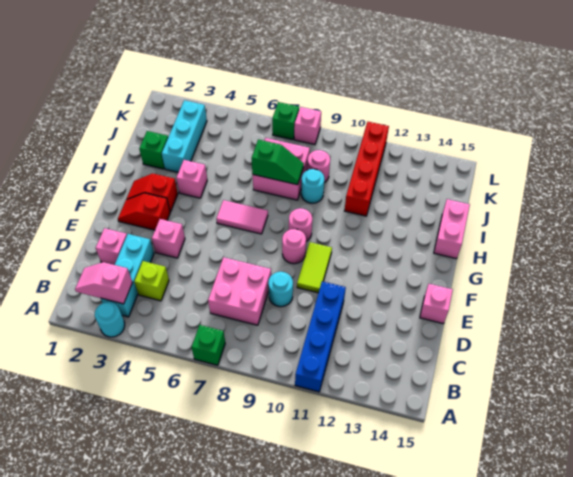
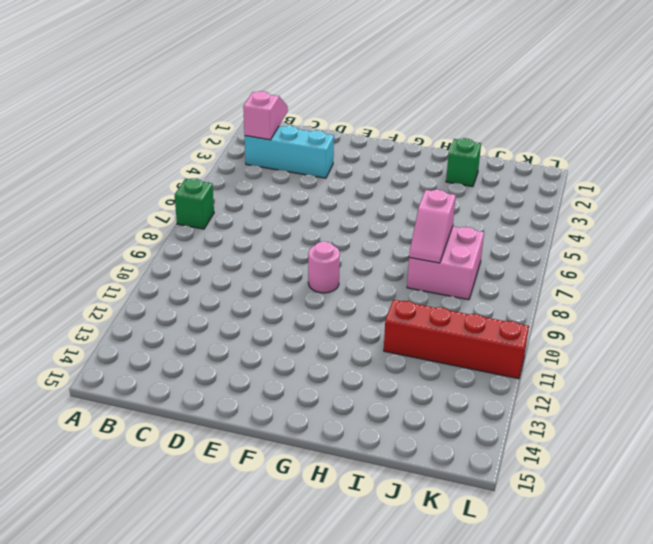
pink slope I7:I8 level 2 top 7 -> green slope I7:I8 level 2 top 7
none -> cyan round brick A3 level 1
none -> blue brick A11:D11 level 1
none -> lime brick C4 level 1

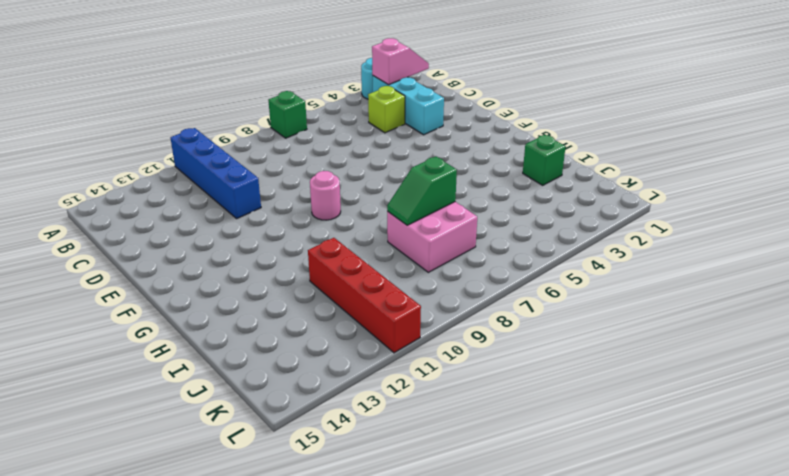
none -> pink brick C7:D8 level 1
none -> pink brick D2 level 1
none -> cyan round brick D9 level 1

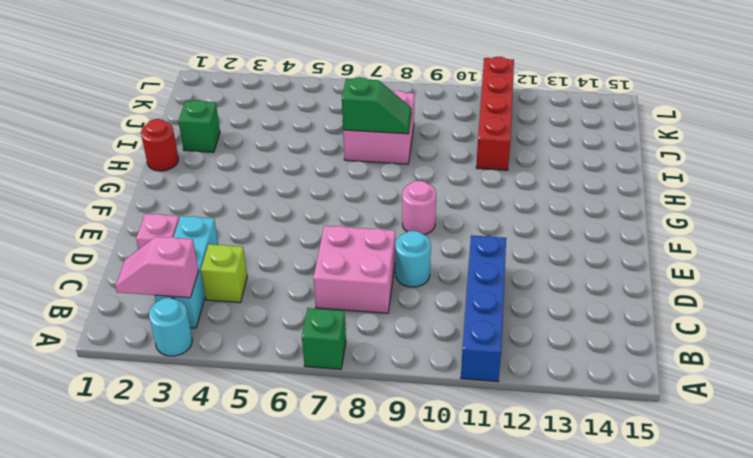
red round brick H1 level 1 -> none
none -> pink brick E4 level 1
none -> lime tile E10:F10 level 1
none -> pink brick E15 level 1

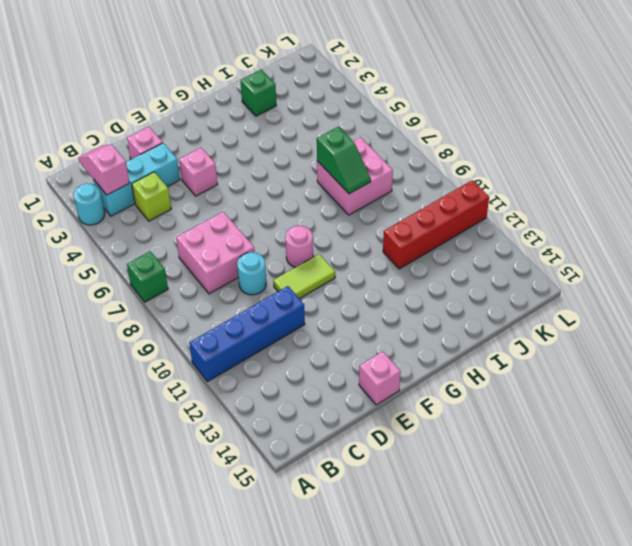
none -> red slope F2:F3 level 1 top 3
none -> red slope G2:G3 level 1 top 3
none -> pink tile G6:G7 level 1

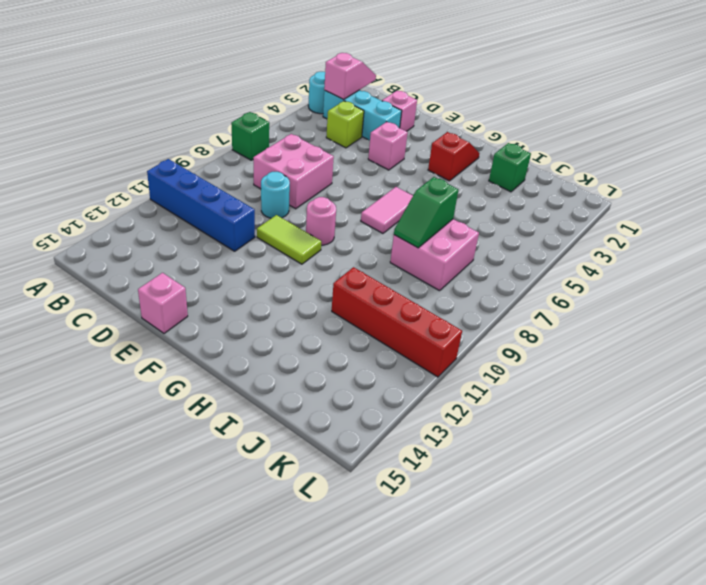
none -> red slope F2:F3 level 1 top 3
none -> pink round brick G9 level 1
none -> pink brick H4 level 1

